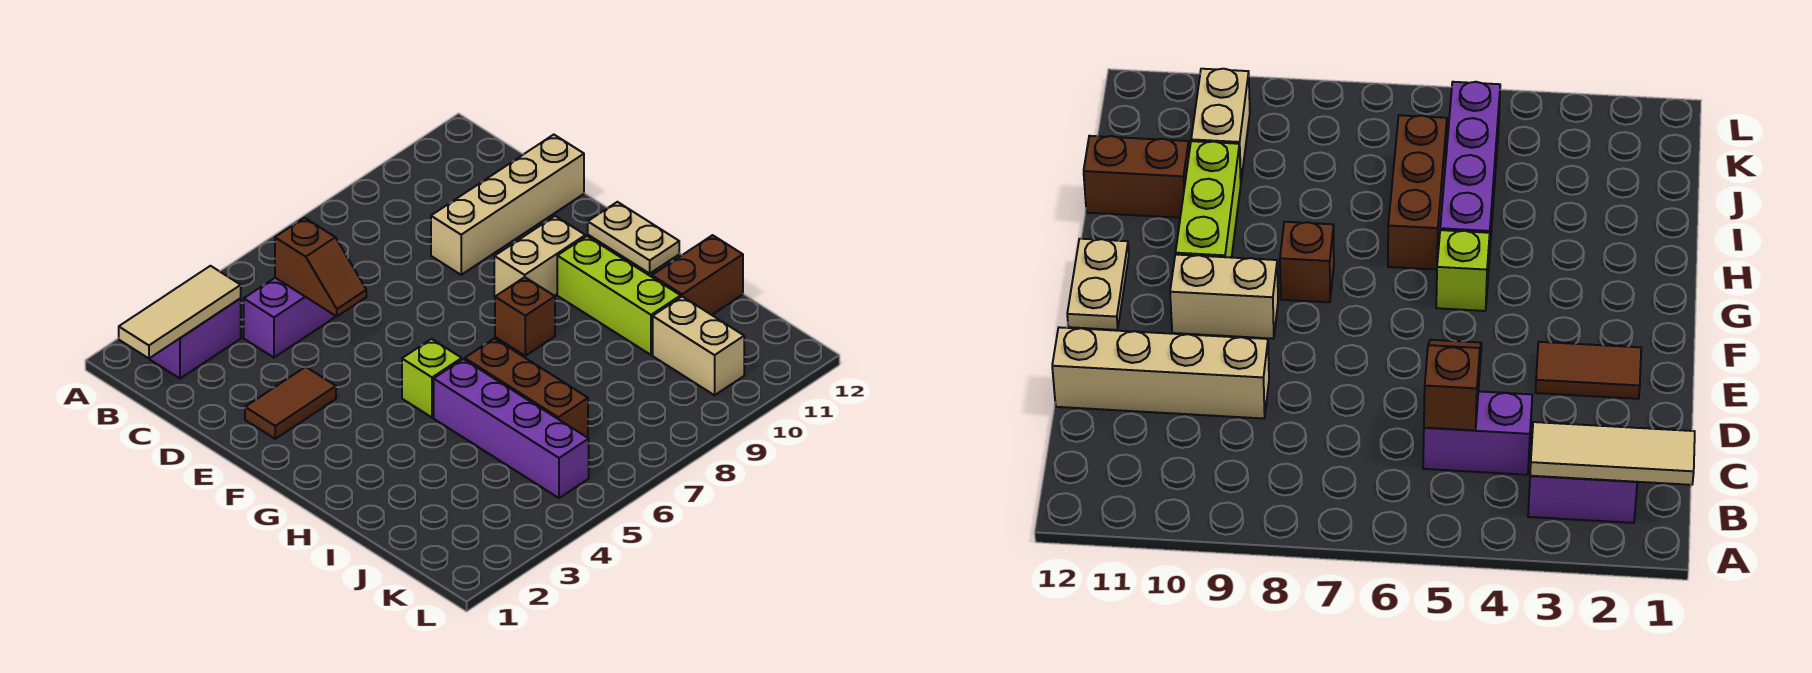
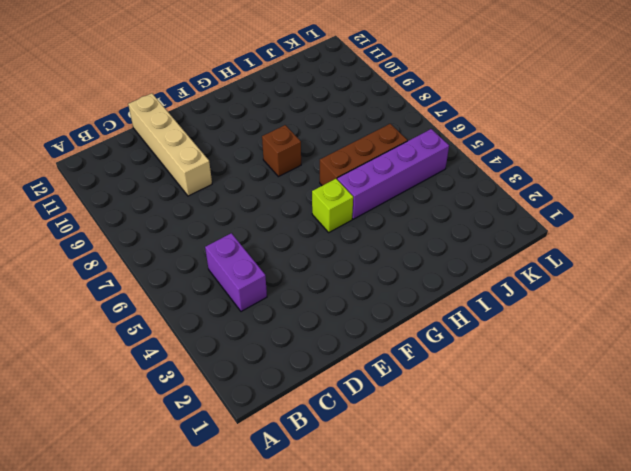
none -> purple brick B2:B3 level 1
none -> brown tile E2:E3 level 1
none -> tan brick F9:F10 level 1

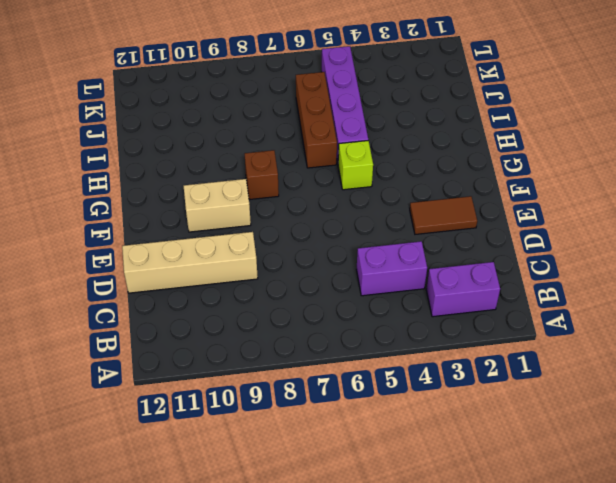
none -> tan plate F12:G12 level 1
none -> lime brick G10:I10 level 1
none -> brown brick I11:I12 level 1

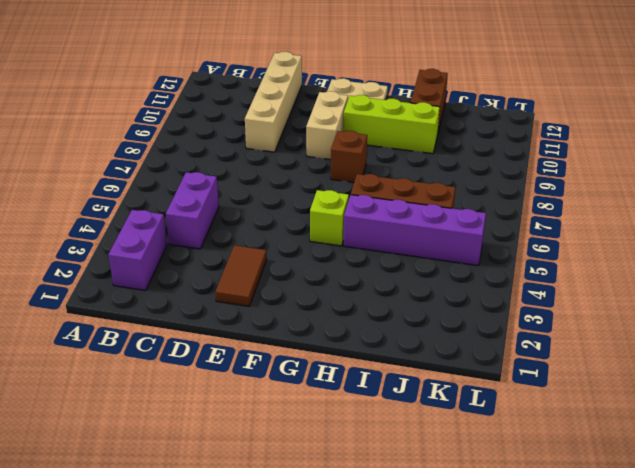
none -> tan brick J10:K10 level 1
none -> tan tile B1:B3 level 2
none -> brown slope C5:D5 level 2 top C

